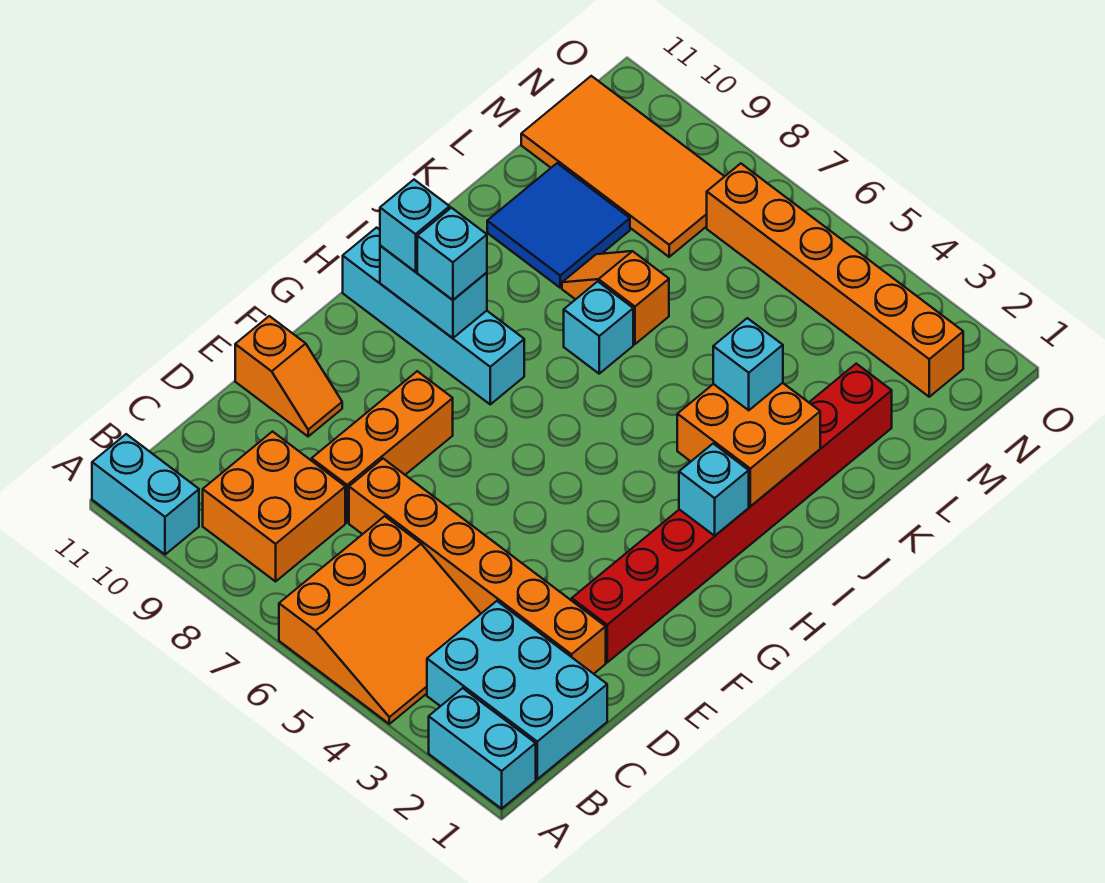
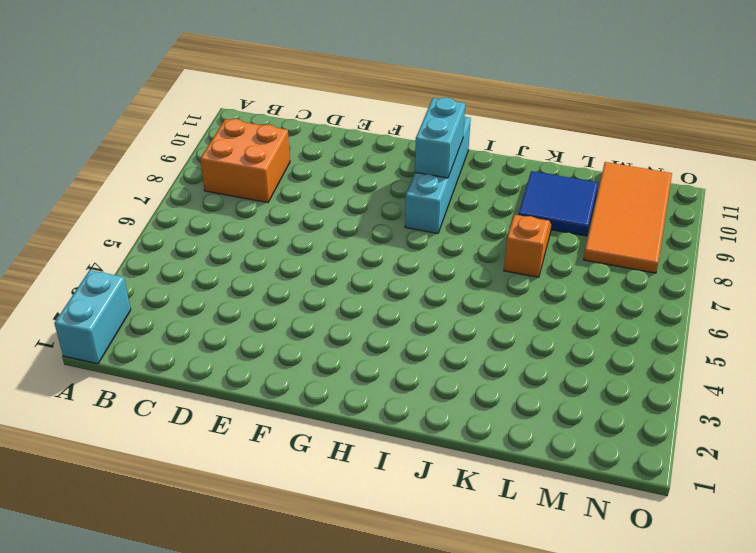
none -> orange slope A4:C6 level 1 top 6
none -> cyan brick A10:A11 level 1
none -> cyan brick B1:C3 level 1

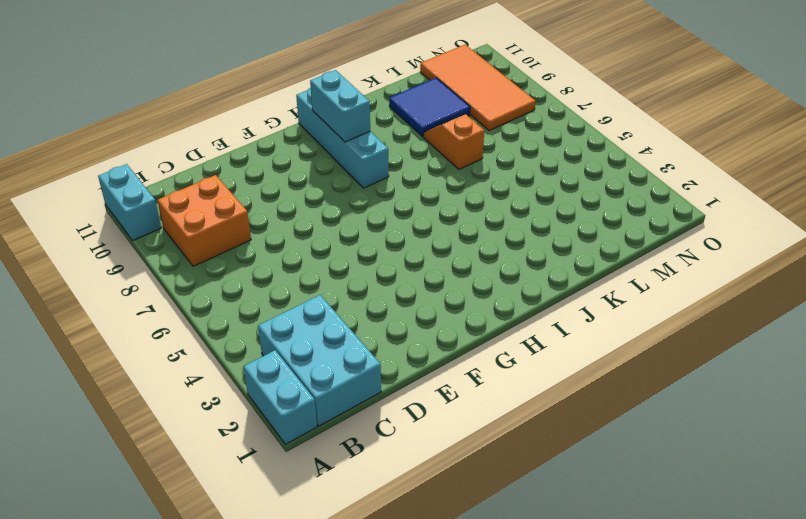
none -> orange slope A4:C6 level 1 top 6
none -> orange brick D2:D7 level 1
none -> orange brick D8:F8 level 1

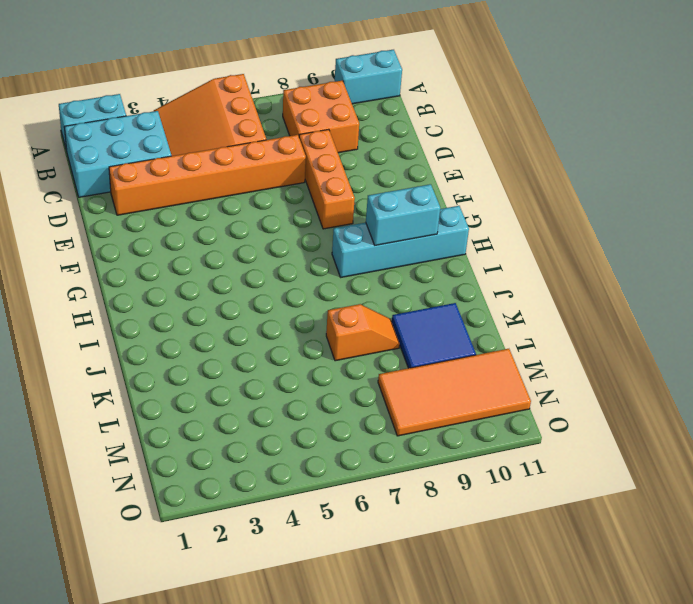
none -> red brick E2:L2 level 1
none -> orange slope E10:E11 level 1 top 11
none -> cyan brick J7 level 1

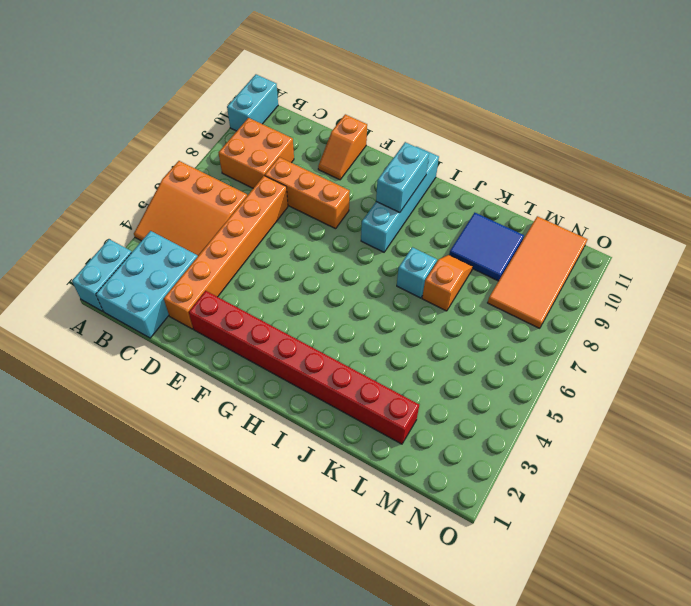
none -> orange brick N2:N7 level 1
none -> cyan brick H2 level 2
none -> orange brick I2:J3 level 2

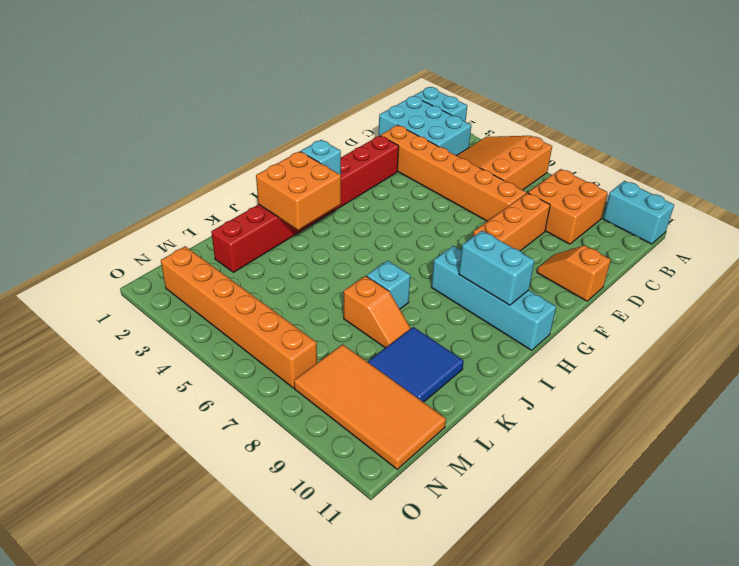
none -> cyan brick H9 level 3
none -> cyan brick H10 level 3
none -> cyan brick J3 level 3

